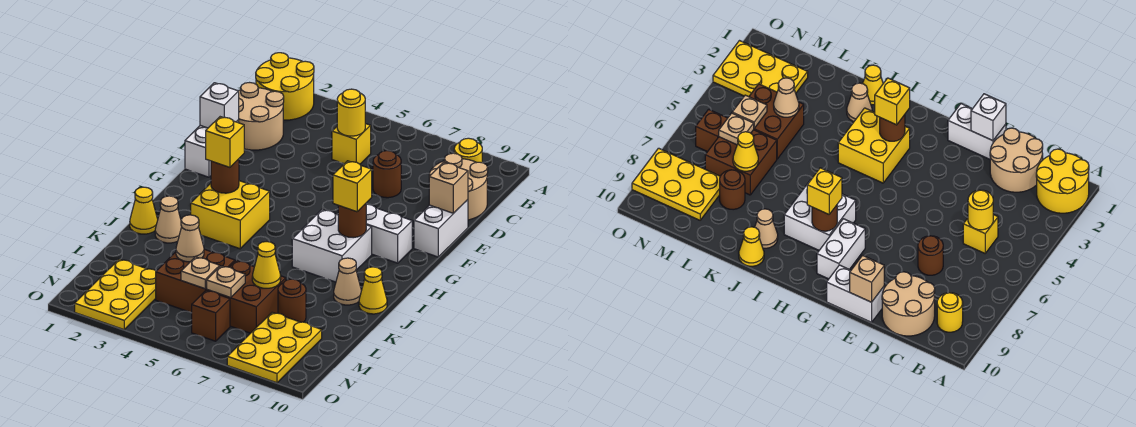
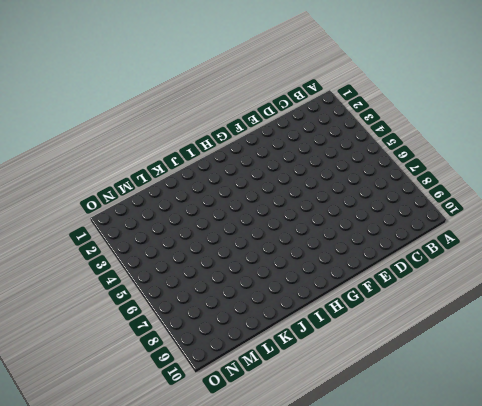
none -> yellow round brick A1:B2 level 1
none -> yellow round brick B9 level 1
none -> tan round brick C1:D2 level 1
none -> yellow brick C5 level 1

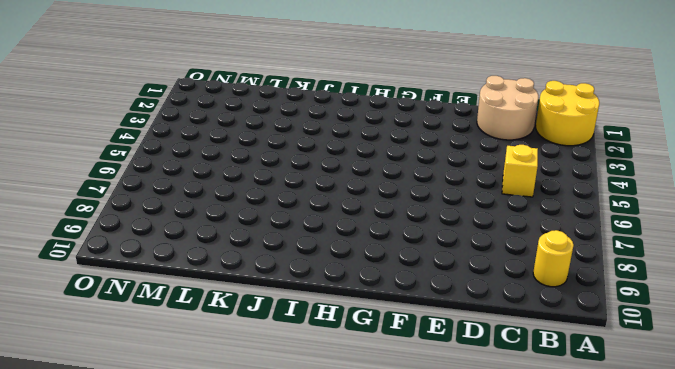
none -> tan round brick C9:D10 level 1
none -> brown round brick D7 level 1
none -> white brick E1:F1 level 1
none -> white brick E10:F10 level 1

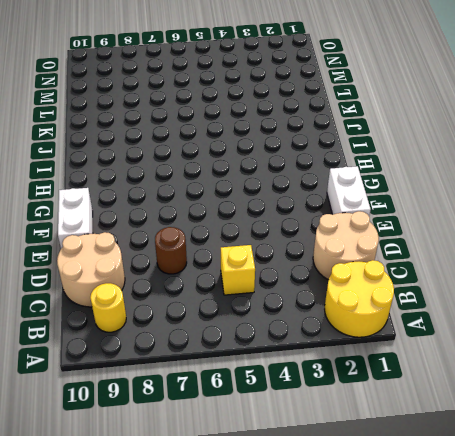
none -> white brick G8:G9 level 1
none -> yellow brick H3:I4 level 1
none -> white brick H7:I8 level 1
none -> yellow cone J1 level 1

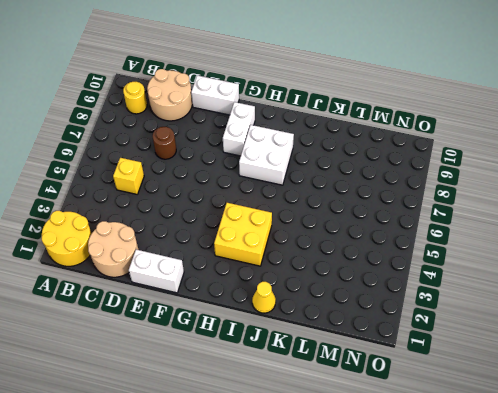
none -> tan cone J2 level 1
none -> tan cone J9 level 1
none -> yellow cone J10 level 1
none -> brown brick L4:M5 level 1

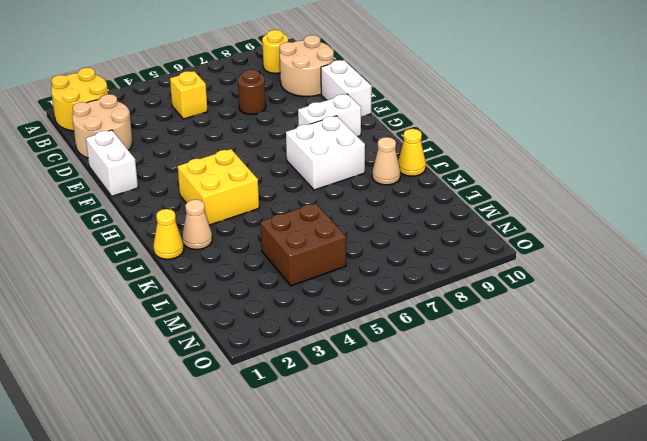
none -> brown brick L6:M7 level 1
none -> brown round brick L8 level 1
none -> yellow plate M2:O3 level 1
none -> yellow plate M8:O9 level 1

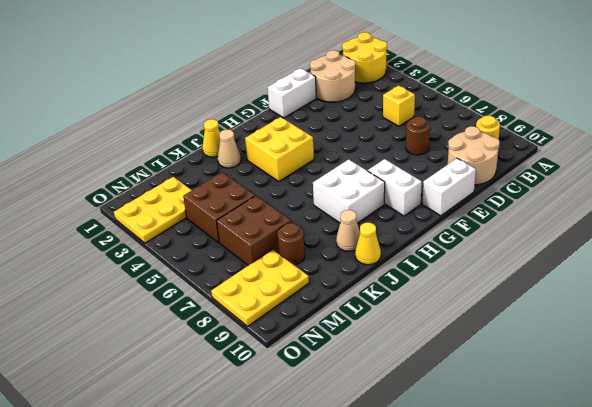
none -> brown brick N6 level 1
none -> yellow round brick C5 level 2
none -> white brick E1 level 2
none -> tan brick E10 level 2

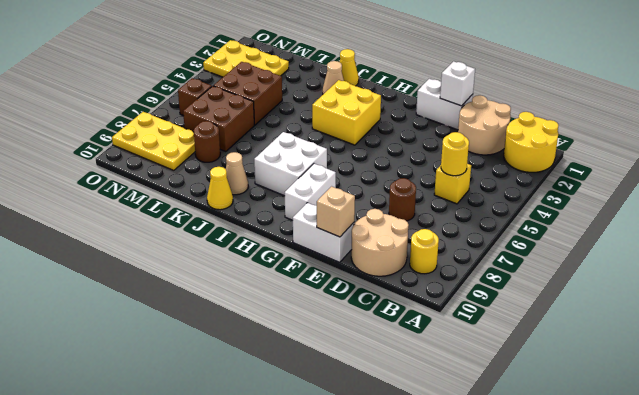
none -> brown round brick H3 level 2
none -> brown round brick H8 level 2
none -> tan cone L4 level 2
none -> yellow cone L7 level 2

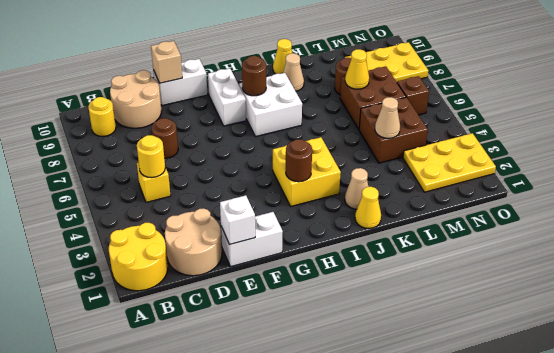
none -> tan plate M5 level 2
none -> tan plate M6 level 2
none -> yellow brick H3 level 3
none -> yellow brick H8 level 3

